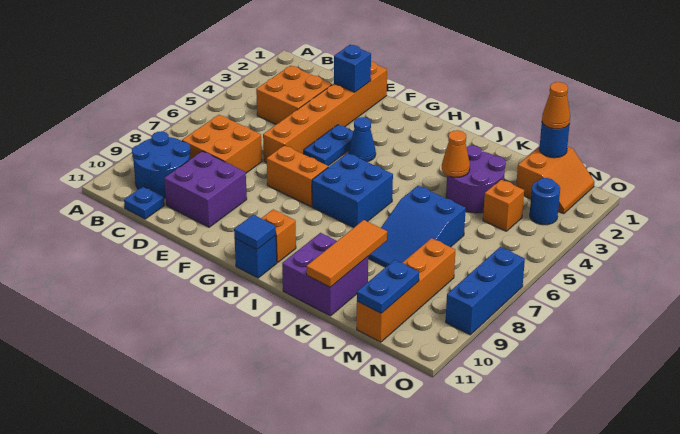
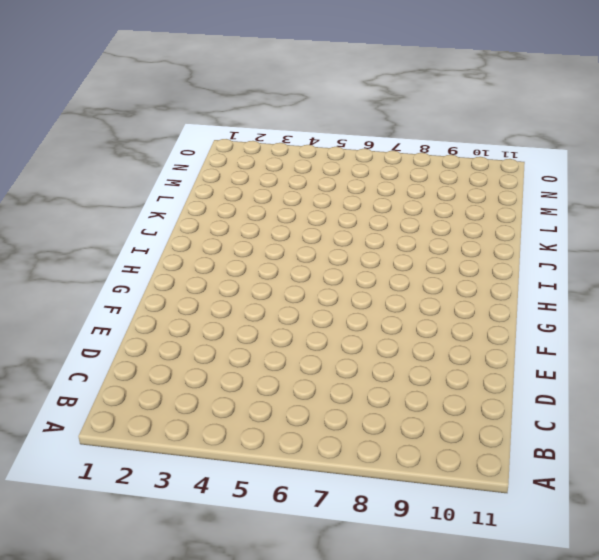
none -> blue round brick B9:C10 level 1
none -> orange brick C3:D4 level 1
none -> orange brick C7:D8 level 1

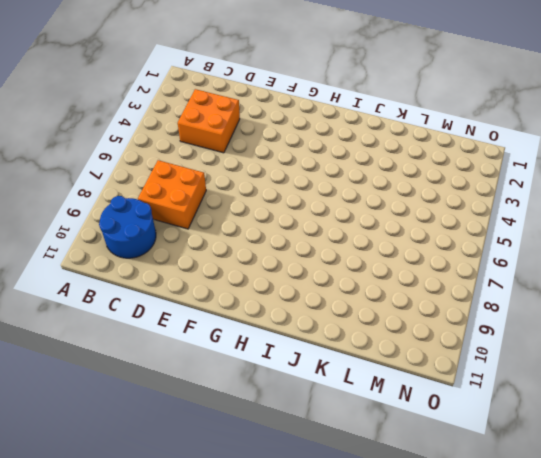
none -> blue plate C11 level 1
none -> purple brick D9:E10 level 1
none -> orange brick E1:E6 level 1

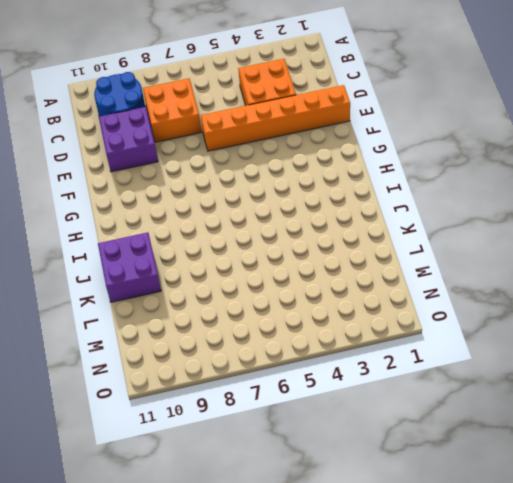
none -> blue plate C11 level 1
none -> blue plate F4:F5 level 1
none -> orange brick F7:G7 level 1

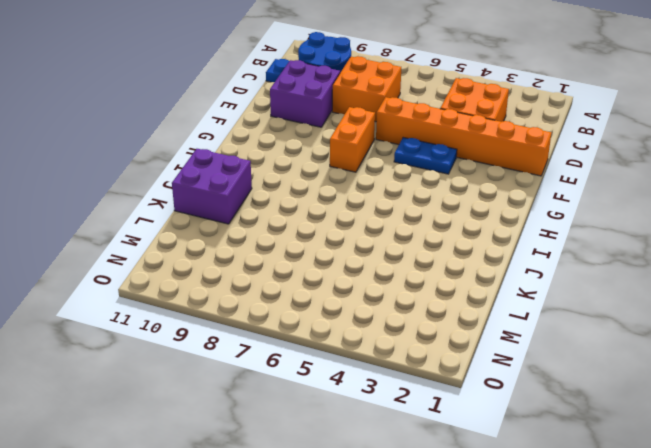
none -> blue cone G4 level 1
none -> blue brick H6:I7 level 1
none -> orange brick H10 level 1

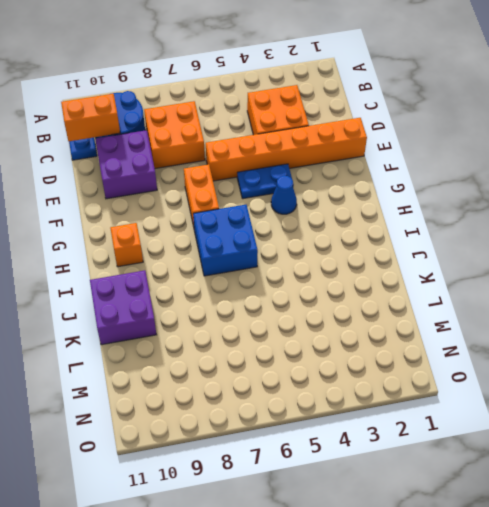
orange brick C10:C11 level 2 -> none
none -> blue brick H11 level 1
none -> purple round brick K3:L4 level 1
none -> blue slope K6:L8 level 1 top 6

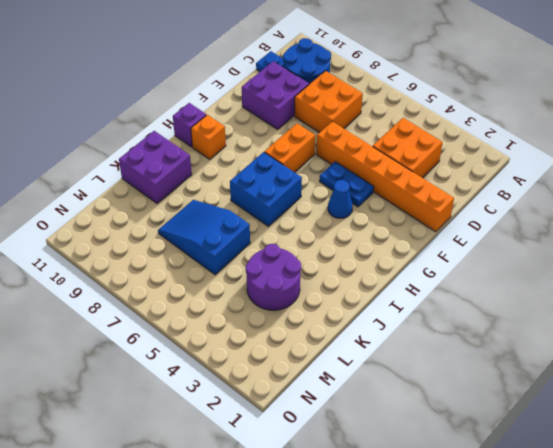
purple brick H11 level 1 -> blue brick H11 level 1
none -> orange slope M1:N2 level 1 top M
none -> orange brick M4 level 1
none -> orange brick M8:M11 level 1

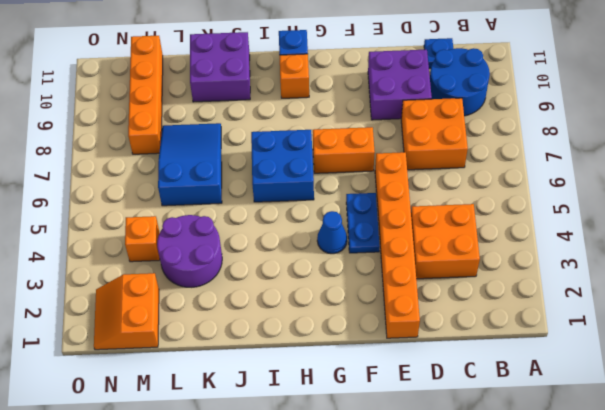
none -> blue round brick N3 level 1
none -> blue brick O7:O9 level 1
none -> blue brick E2 level 2

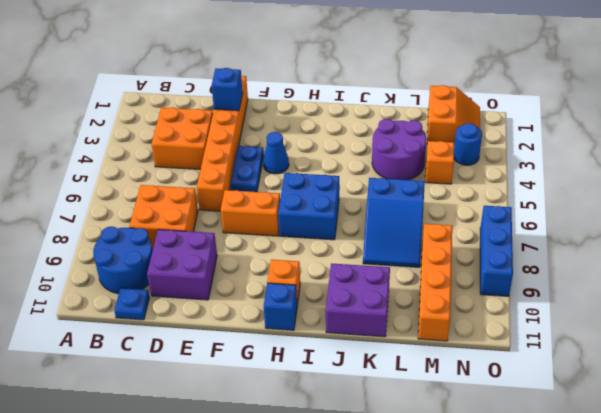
none -> blue tile H11 level 2
none -> orange cone K4 level 2
none -> orange tile K9:K11 level 2

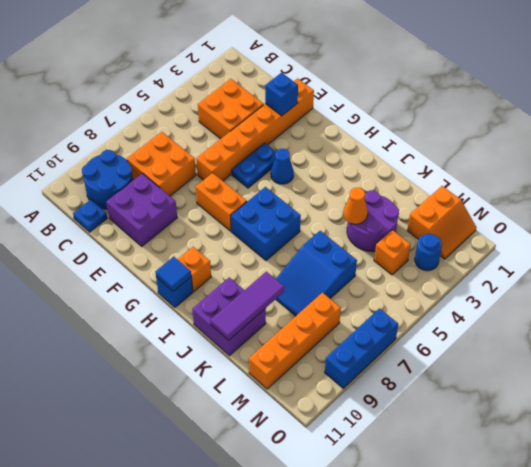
purple tile K9:K11 level 2 -> orange tile K9:K11 level 2
none -> blue round brick M1 level 2
none -> blue plate M10:M11 level 2
none -> orange cone M1 level 3

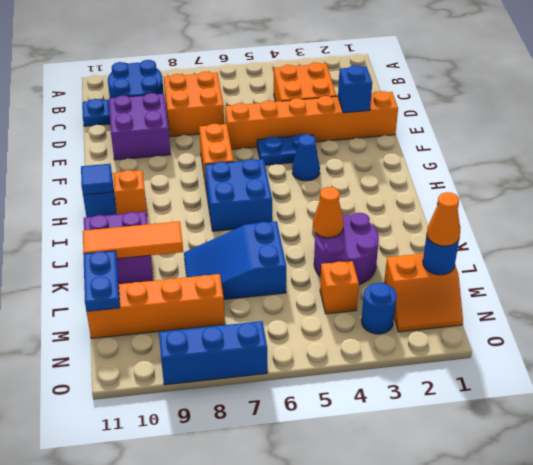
blue plate L11:M11 level 2 -> blue plate M10:M11 level 2

